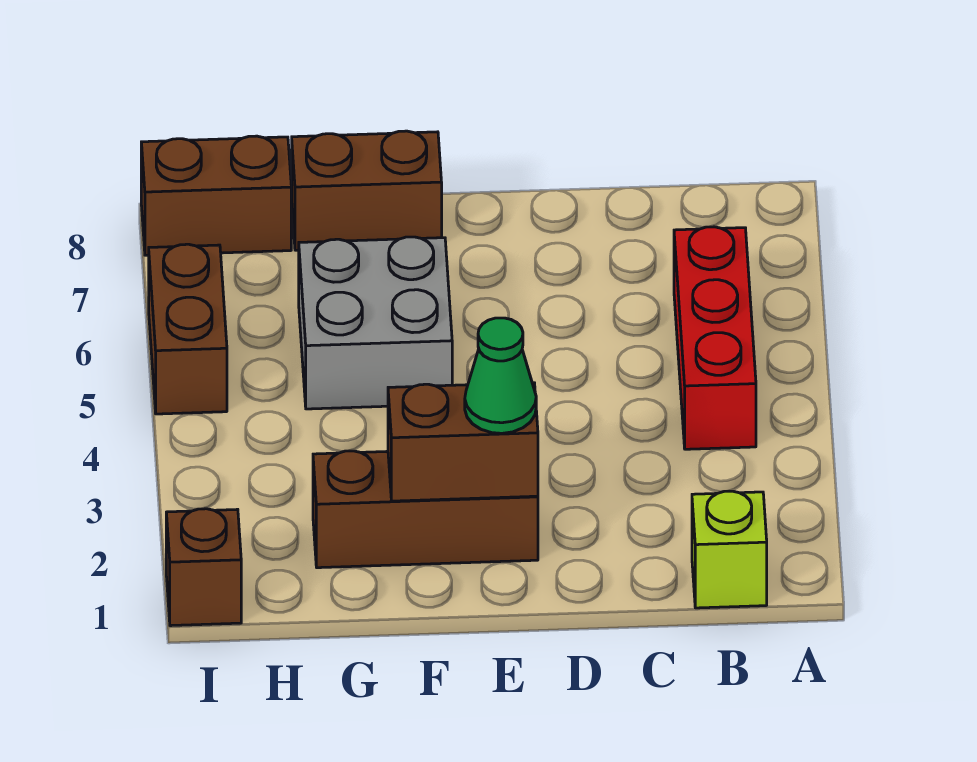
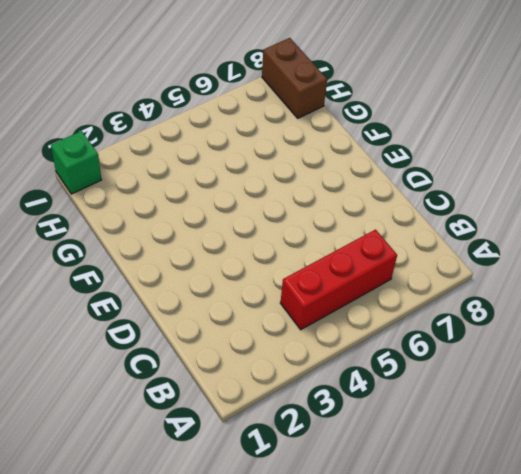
green brick I1 level 1 -> brown brick I1 level 1
none -> lime brick B1 level 1
none -> brown brick E2:G2 level 1

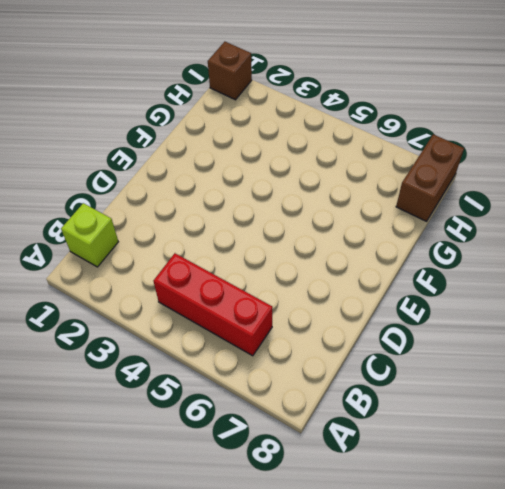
none -> brown brick E2:G2 level 1
none -> grey brick F5:G6 level 1

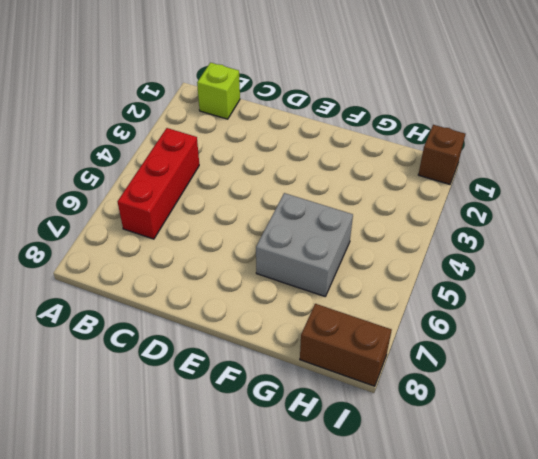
none -> brown brick E2:G2 level 1
none -> brown brick F8:G8 level 1

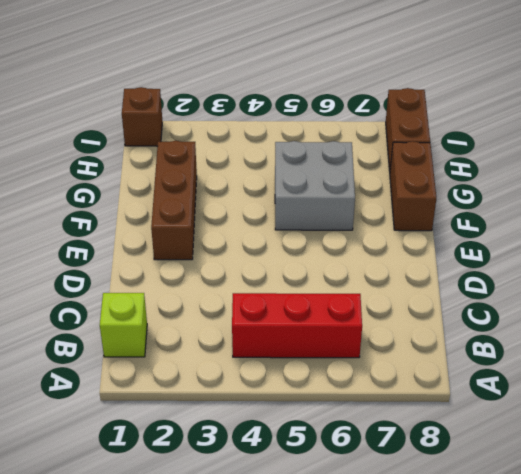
none -> brown brick I5:I6 level 1
none -> brown brick E2:F2 level 2

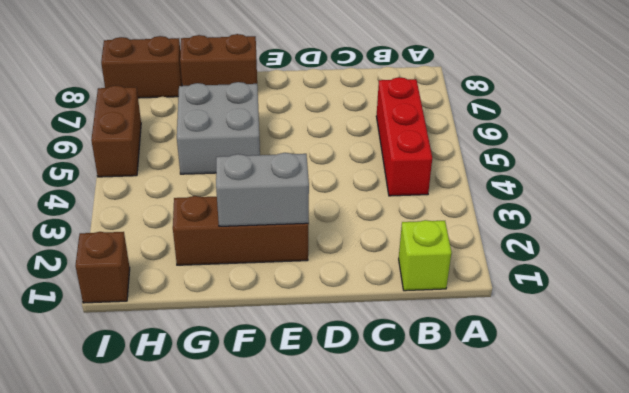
grey brick E2:F2 level 2 -> brown brick E2:F2 level 2
none -> green cone E2 level 3

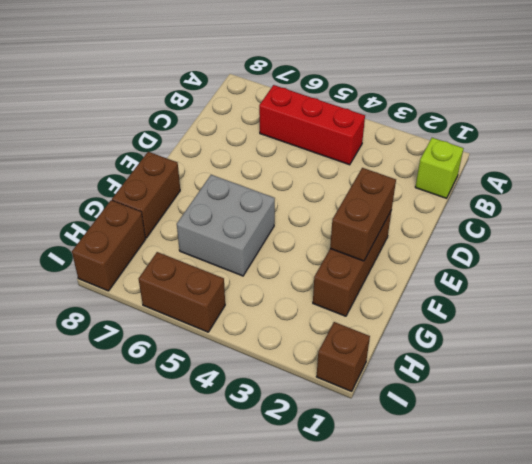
none -> green cone E2 level 3

